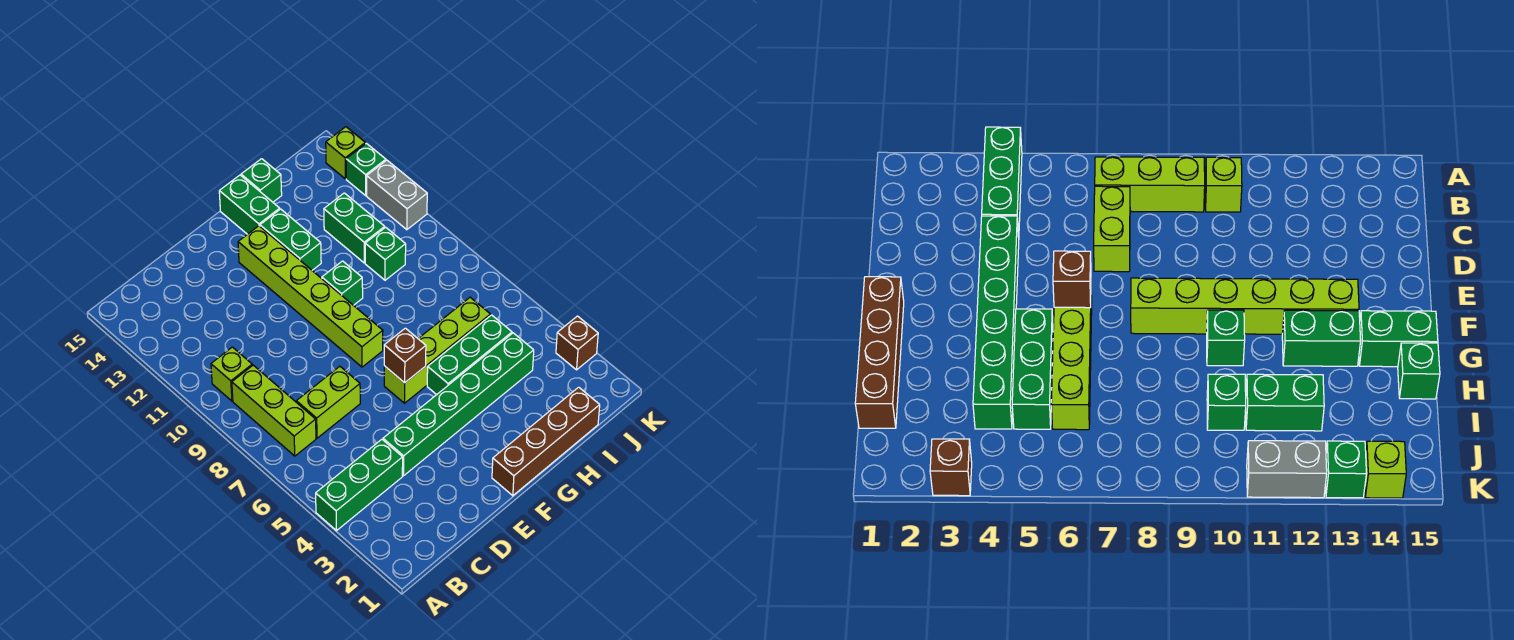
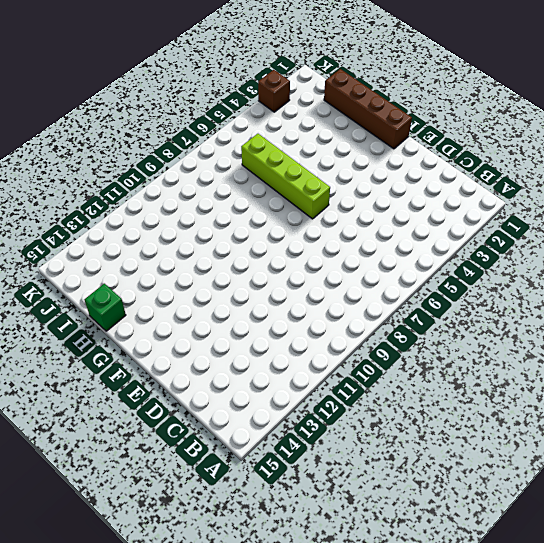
none -> green brick A4:C4 level 1
none -> lime brick B7:B9 level 1
none -> lime brick B10 level 1

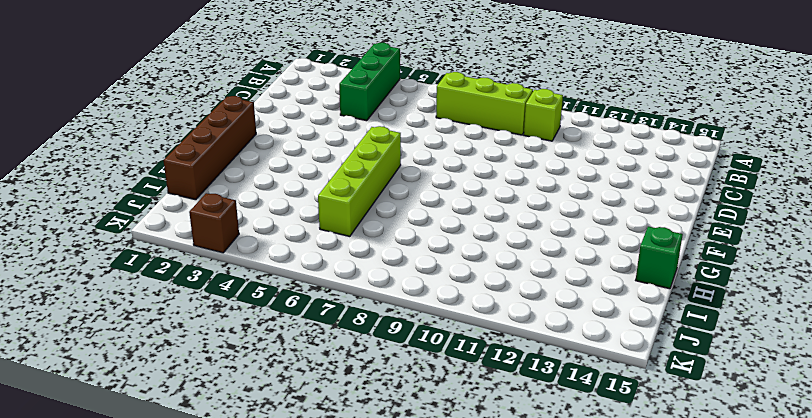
none -> lime brick C7:D7 level 1
none -> green brick D4:I4 level 1
none -> lime brick F8:F13 level 1

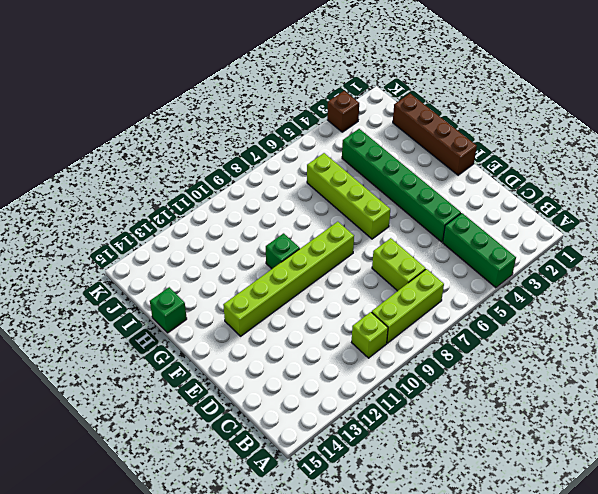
none -> green brick G5:I5 level 1
none -> green brick G12:G13 level 1
none -> green brick G14:G15 level 1

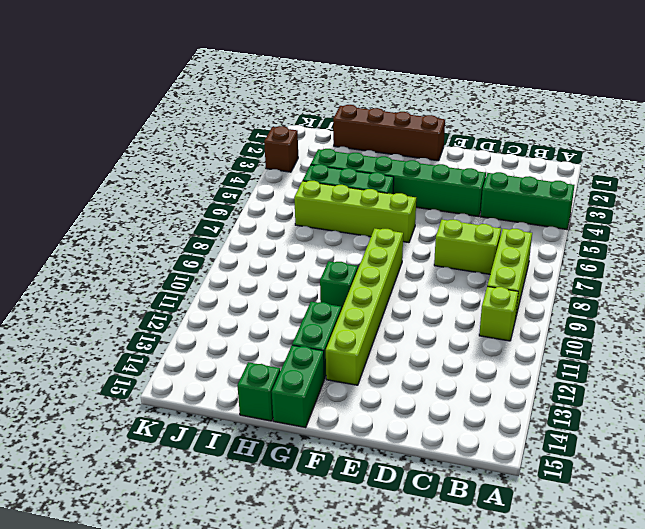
none -> green brick I10 level 1
none -> green brick I11:I12 level 1
none -> grey brick K11:K12 level 1

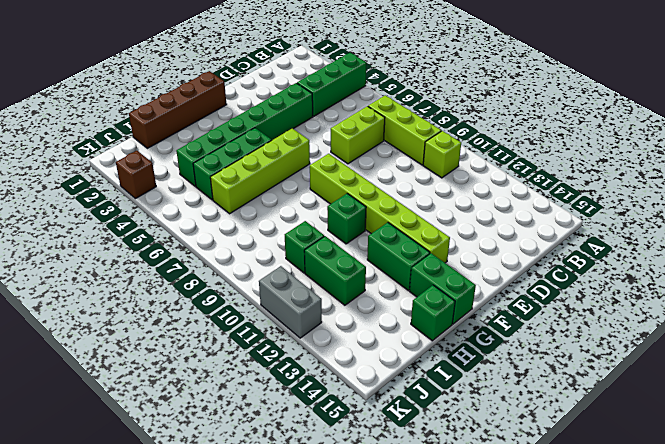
none -> green brick K13 level 1
none -> lime brick K14 level 1
none -> brown brick F6 level 2

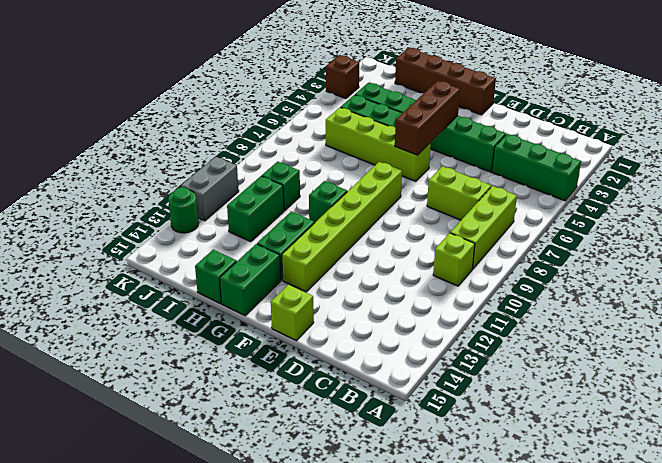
lime brick E15 level 1 -> lime brick K14 level 1
brown brick F4:F6 level 2 -> brown brick F6 level 2
green round brick K13 level 1 -> green brick K13 level 1

